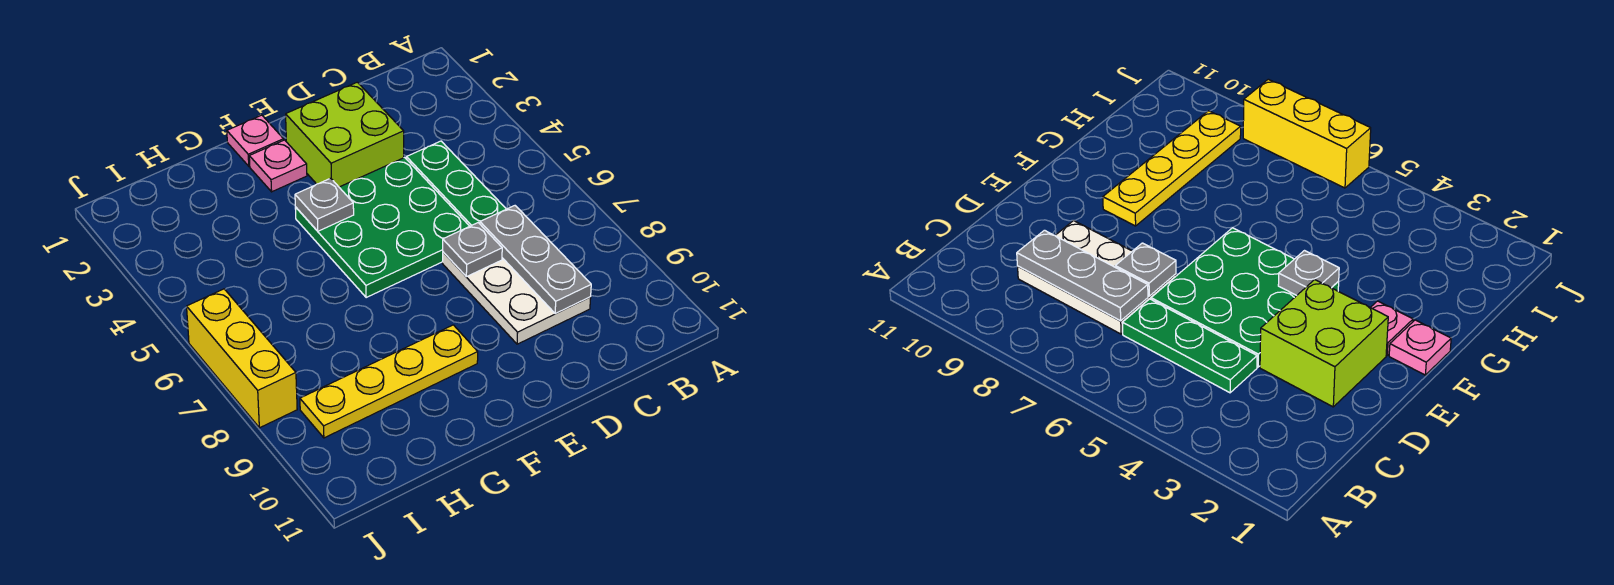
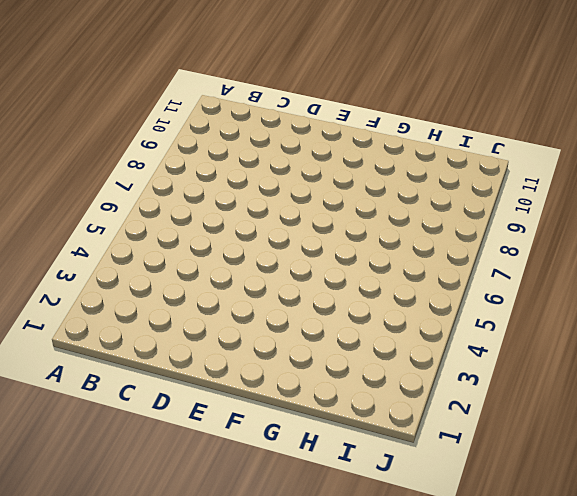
none -> green plate C4:C6 level 1
none -> white plate C7:D9 level 1

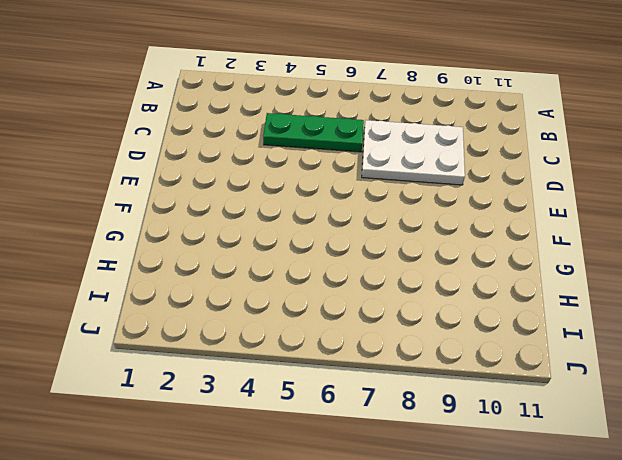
none -> lime brick D2:E3 level 1
none -> green plate D4:F6 level 1

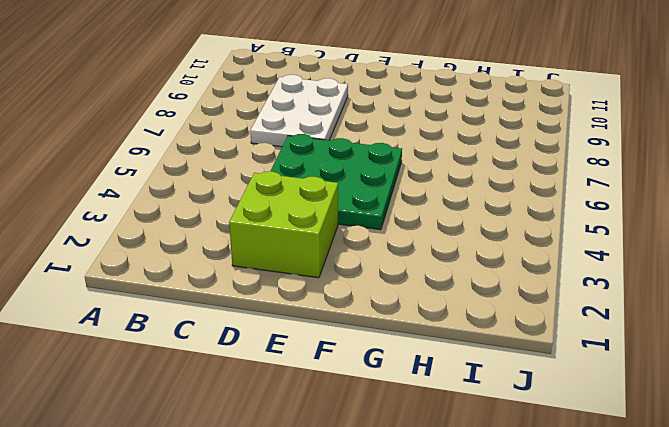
none -> green plate C4:C6 level 1
none -> pink plate F1 level 1

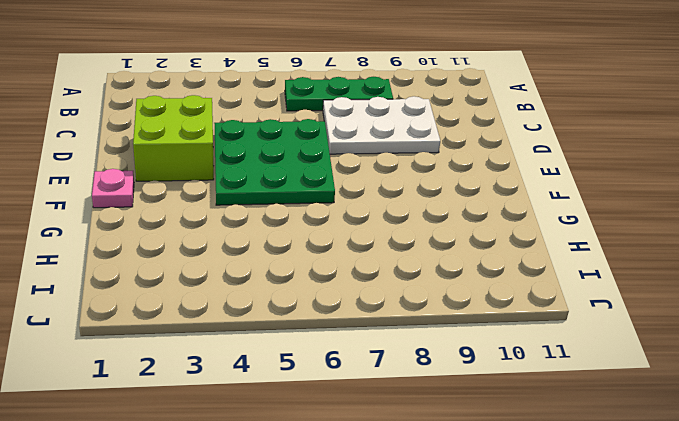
green plate B6:B8 level 1 -> green plate C4:C6 level 1
none -> pink plate F2 level 1
none -> yellow plate F9:I9 level 1

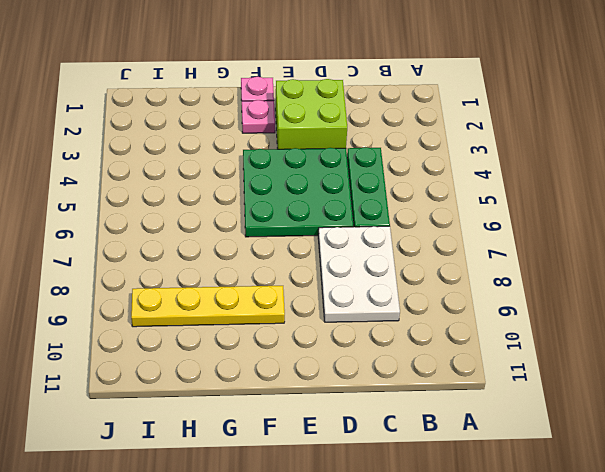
none -> yellow brick J6:J8 level 1
none -> grey plate C7:C9 level 2

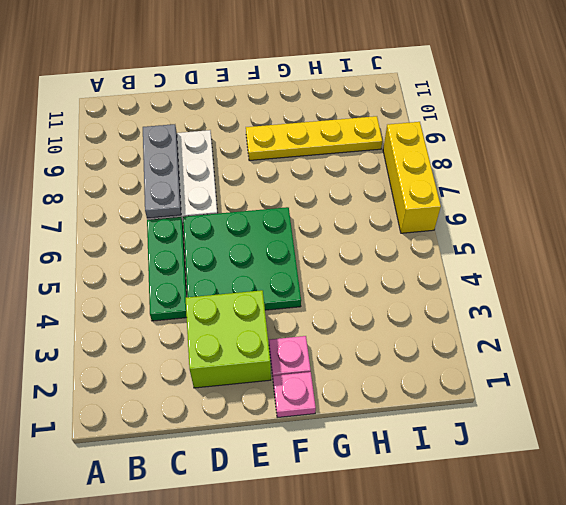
none -> grey plate D7 level 2
none -> grey plate F4 level 2

